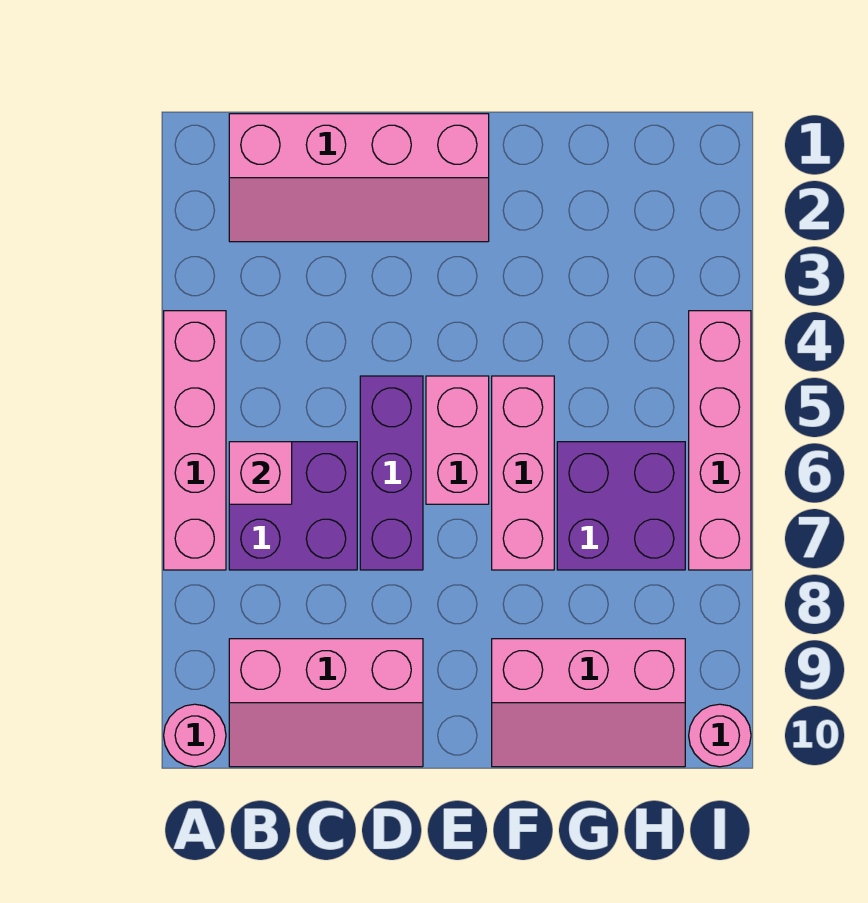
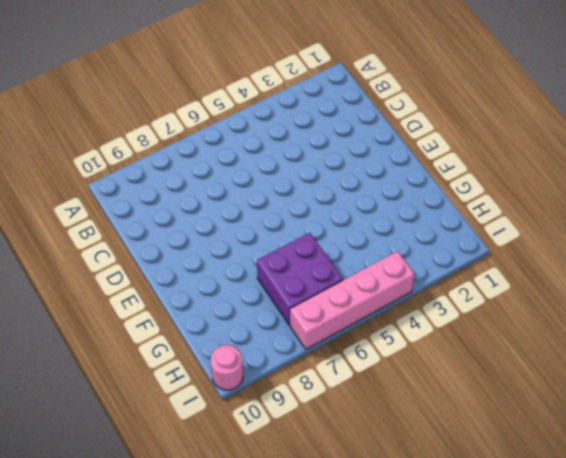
none -> pink brick A4:A7 level 1
none -> pink round brick A10 level 1
none -> pink slope B1:E2 level 1 top 1

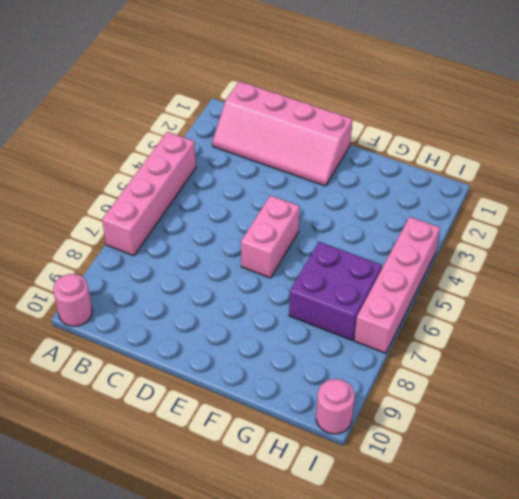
none -> purple brick B6:C7 level 1
none -> pink slope B9:D10 level 1 top 9
none -> purple brick D5:D7 level 1

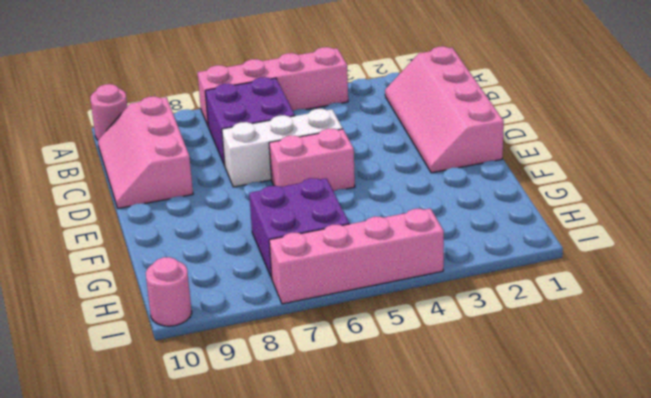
white brick D5:D7 level 1 -> purple brick D5:D7 level 1
none -> pink brick F5:F7 level 1
none -> pink slope F9:H10 level 1 top 9
none -> pink brick B6 level 2

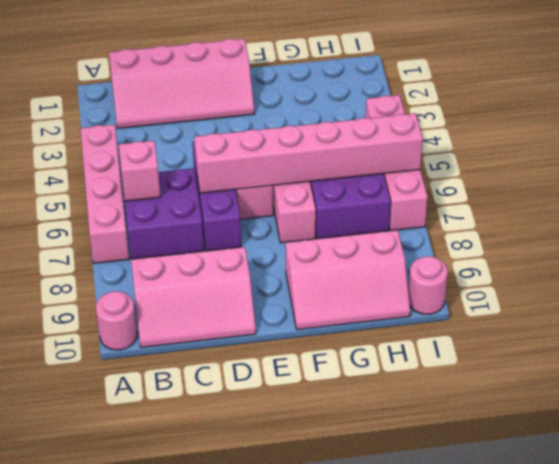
pink brick D6:I6 level 2 -> none

